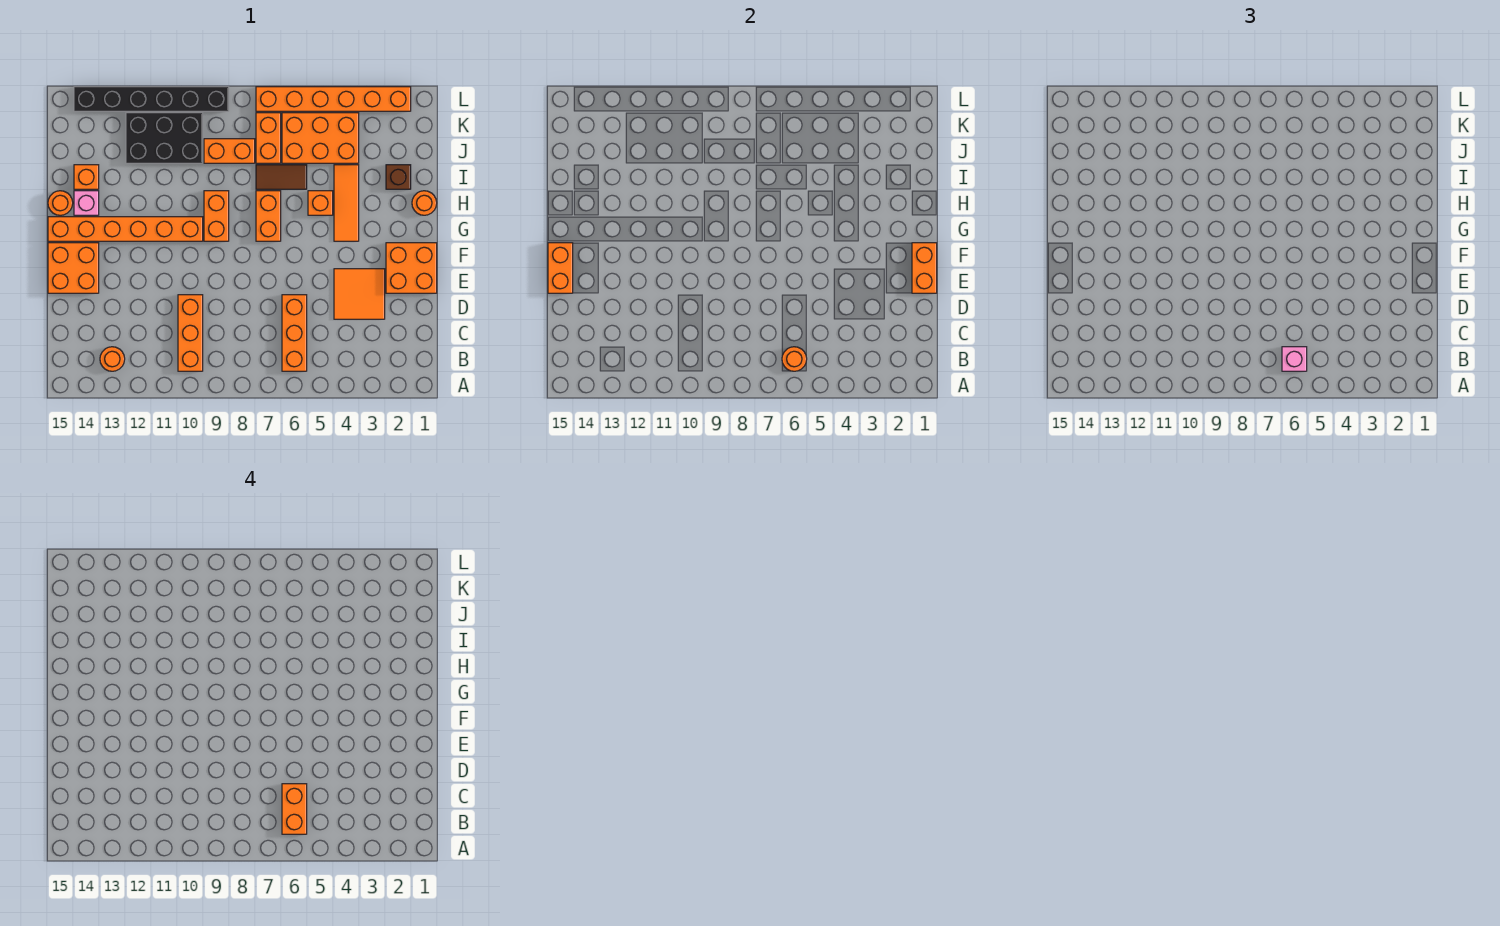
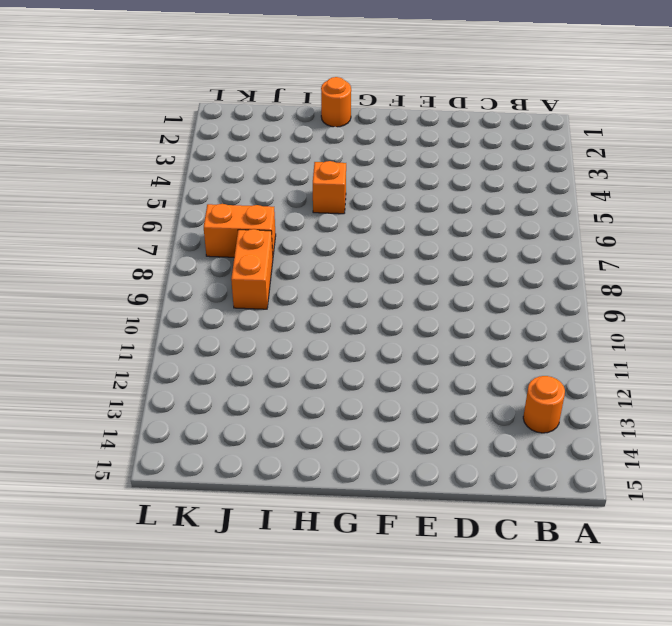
none -> orange brick B6:D6 level 1
none -> orange brick B10:D10 level 1
none -> orange tile D3:E4 level 1

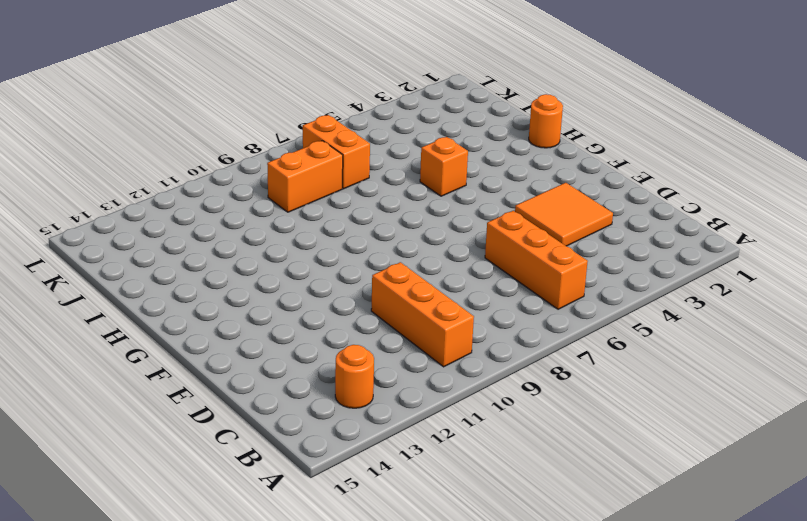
none -> orange brick E1:F2 level 1
none -> orange brick E14:F15 level 1
none -> orange tile G4:I4 level 1

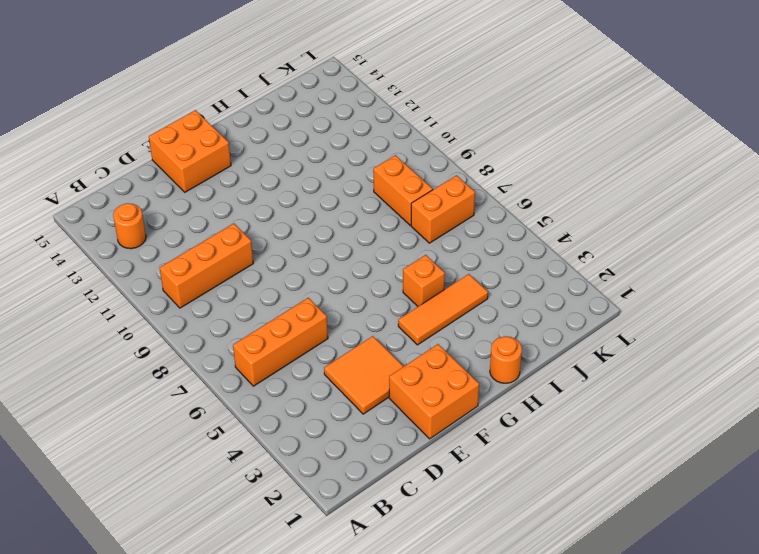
none -> orange brick G7:H7 level 1
none -> orange brick G9:H9 level 1
none -> orange brick G10:G15 level 1

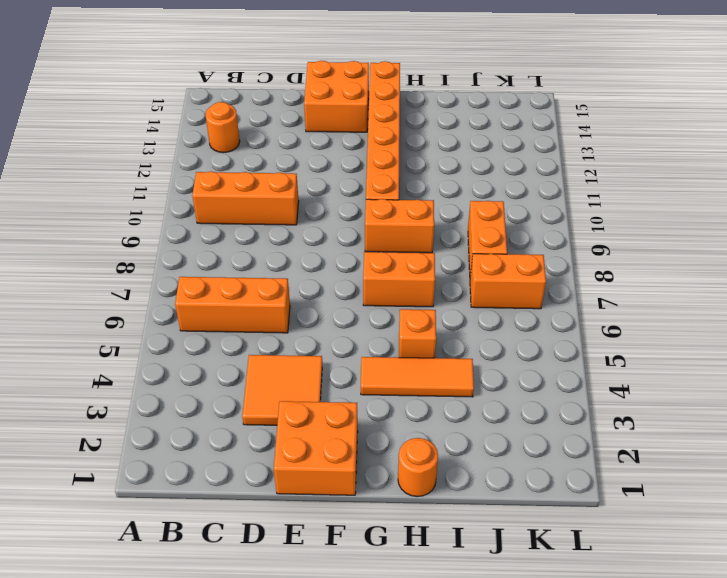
none -> pink brick H14 level 1
none -> orange round brick H15 level 1
none -> brown brick I2 level 1

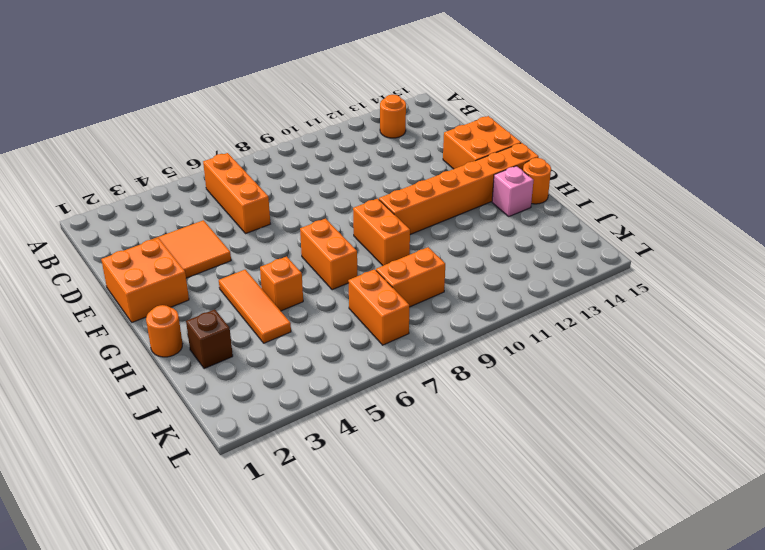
none -> orange brick B10:D10 level 1
none -> brown tile I6:I7 level 1
none -> orange brick I14 level 1

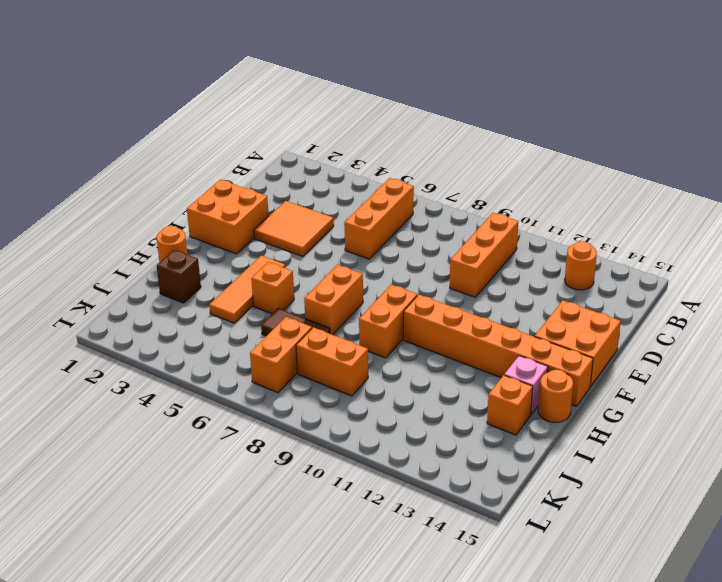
none -> orange brick J4:K6 level 1
none -> black brick J10:K12 level 1
none -> orange brick L2:L7 level 1

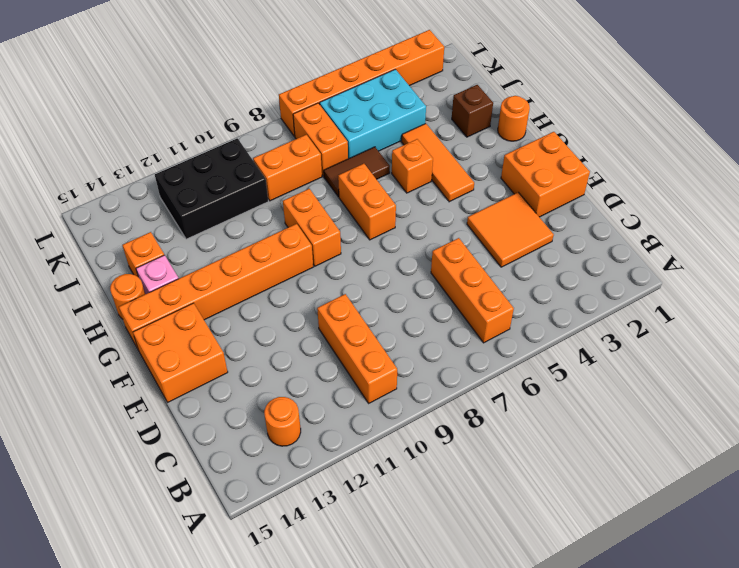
cyan brick J4:K6 level 1 -> orange brick J4:K6 level 1
none -> black brick L9:L14 level 1
none -> orange round brick B6 level 2
none -> orange brick E1:F1 level 2

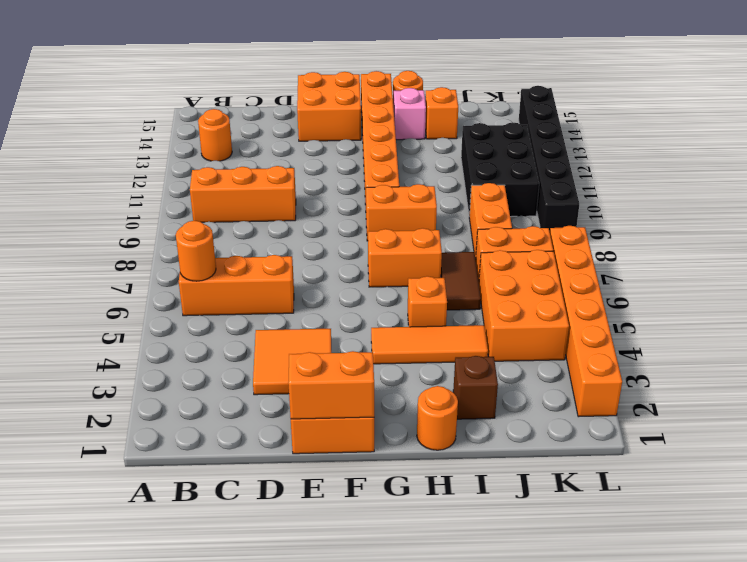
none -> orange brick E15:F15 level 2
none -> pink brick B6 level 3
none -> orange brick B6:C6 level 4

